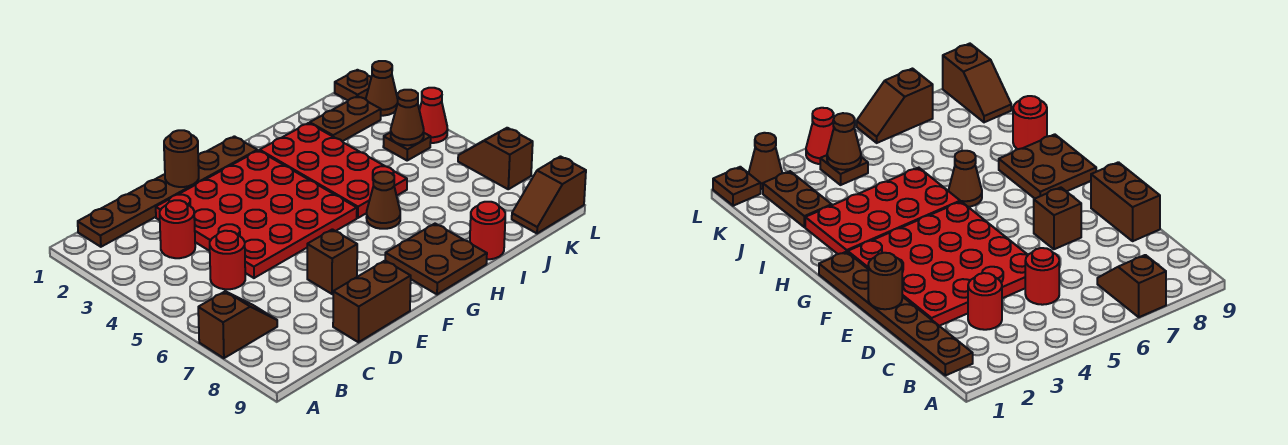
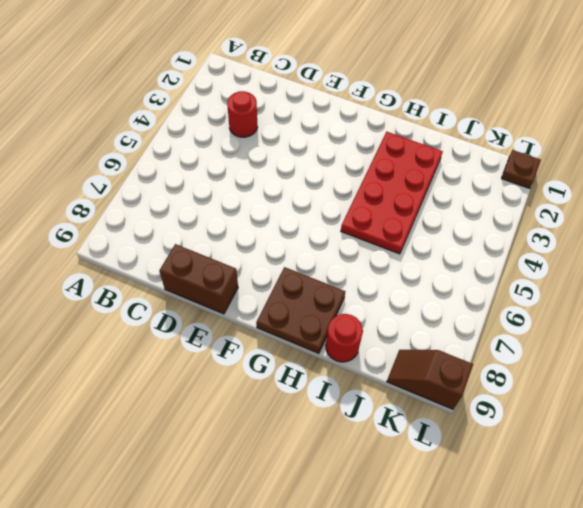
none -> brown slope A7:B7 level 1 top A
none -> brown plate B1:G1 level 1
none -> red round brick C5 level 1

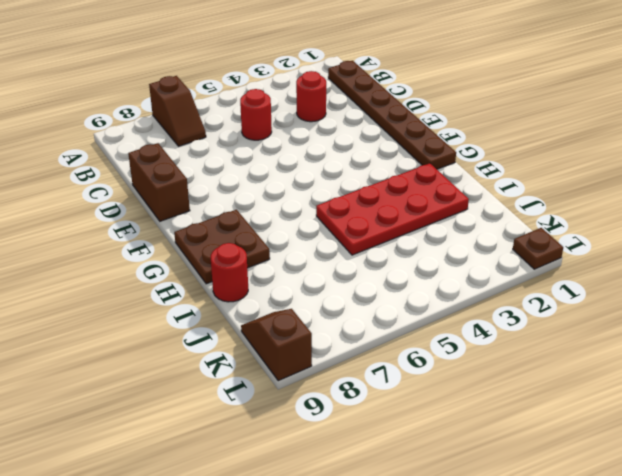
none -> red plate D2:G5 level 1
none -> brown brick E7 level 1
none -> brown cone H6 level 1

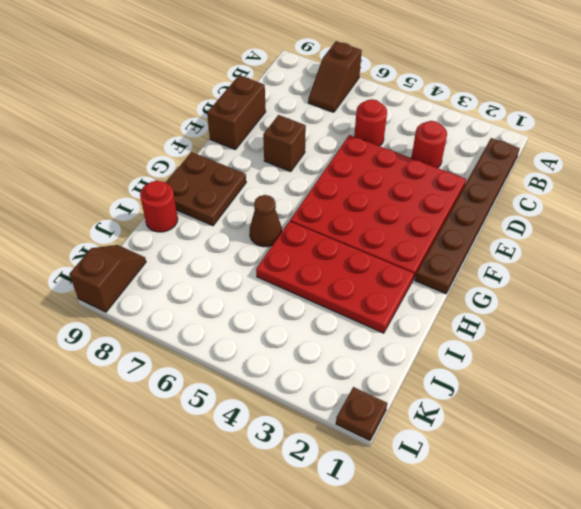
none -> brown plate J2:K2 level 1
none -> brown plate K4 level 1
none -> brown cone L2 level 1

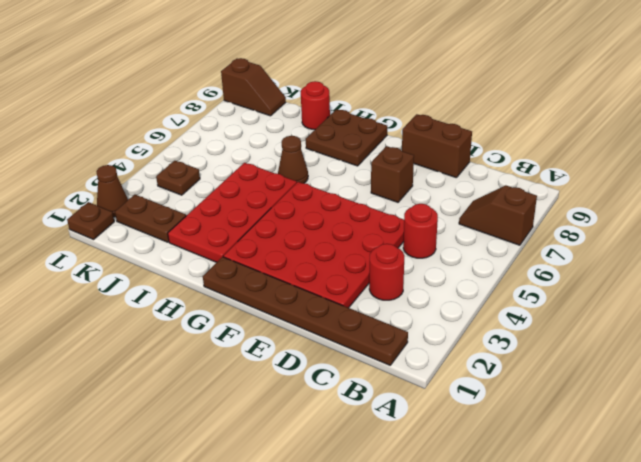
none -> red cone L4 level 1
none -> brown slope L6:L7 level 1 top 7
none -> brown round brick E1 level 2

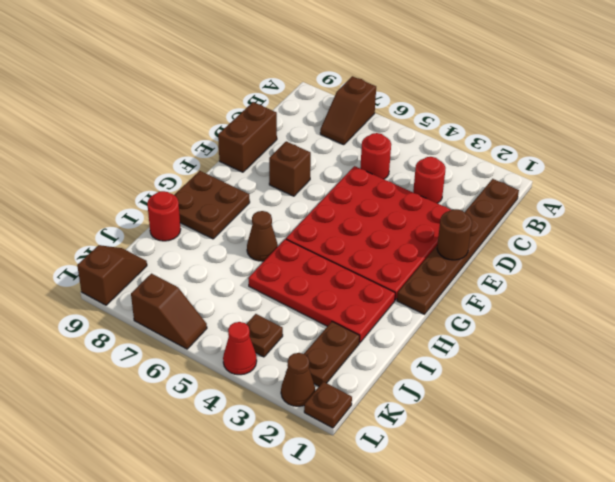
none -> brown cone K4 level 2

